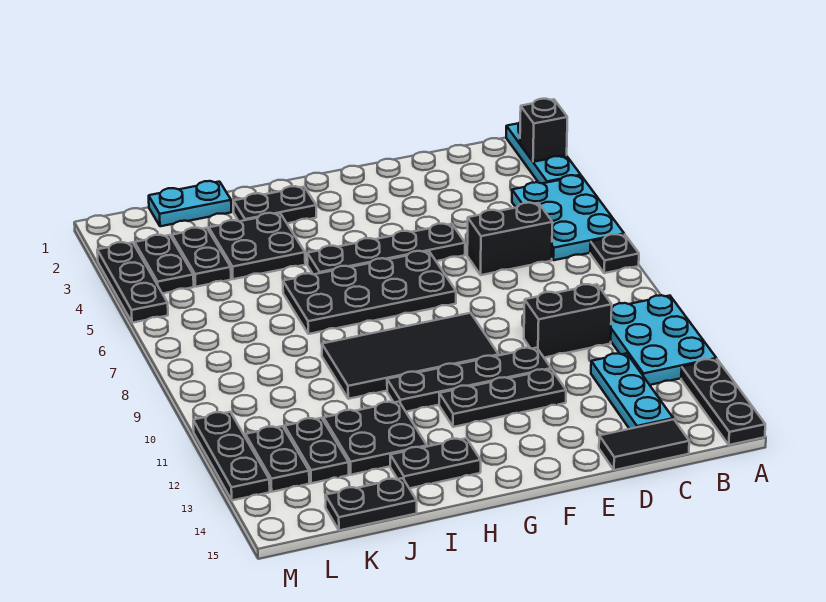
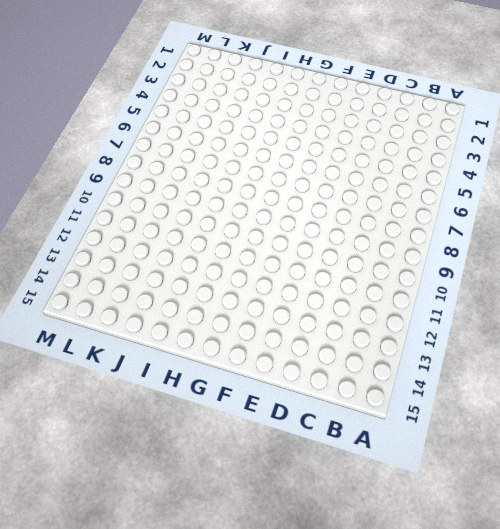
none -> cyan plate A1:A3 level 1
none -> cyan plate A4:B6 level 1
none -> black plate A7 level 1

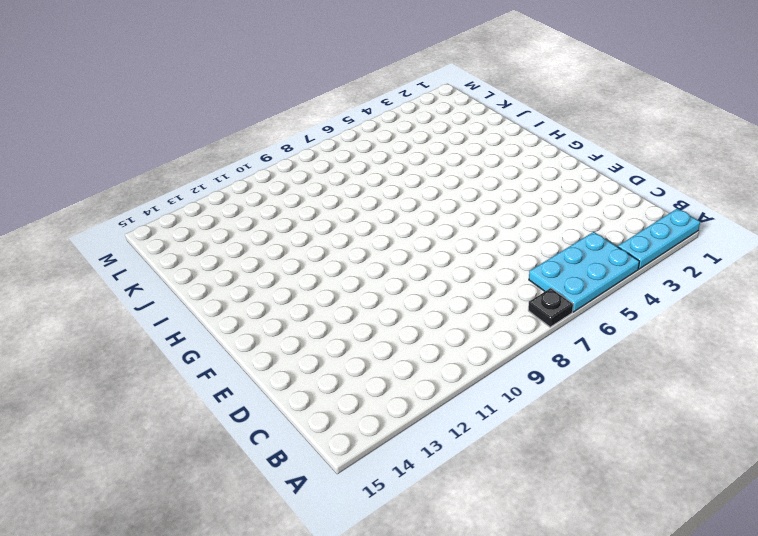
none -> cyan plate A10:B12 level 1
none -> black plate A13:A15 level 1
none -> black brick C6:D6 level 1

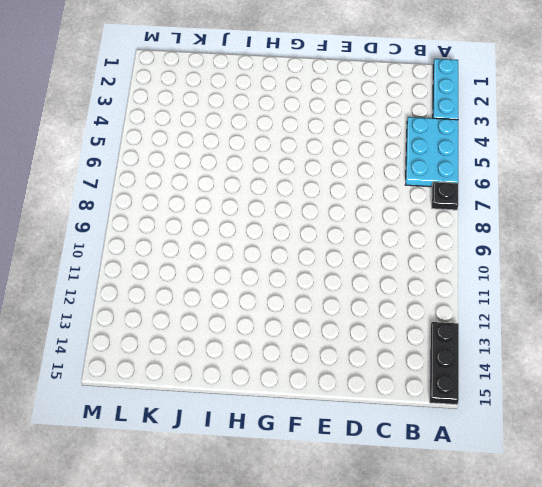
none -> cyan plate A10:B12 level 1
none -> black brick C6:D6 level 1
none -> black brick C10:D10 level 1

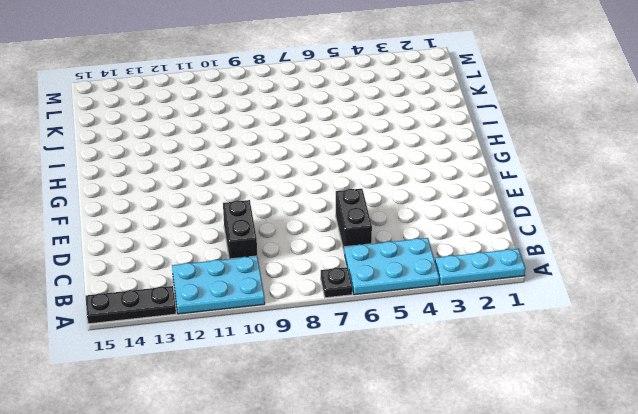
none -> cyan plate C12:C14 level 1
none -> black tile C15:D15 level 1
none -> black plate E5:H5 level 1

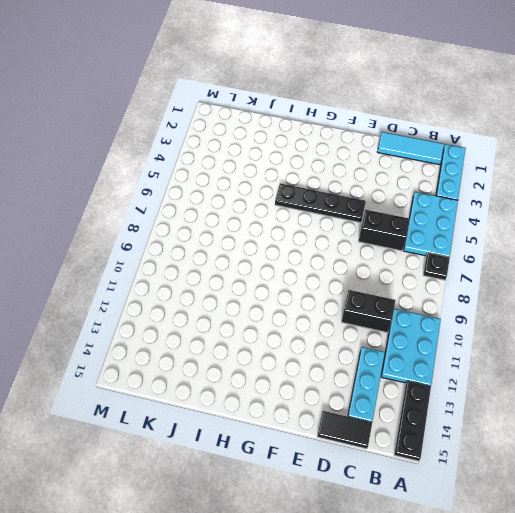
cyan tile B1:D1 level 1 -> none
none -> black plate E11:H11 level 1
none -> black plate E12:G12 level 1
none -> black plate F6:I7 level 1

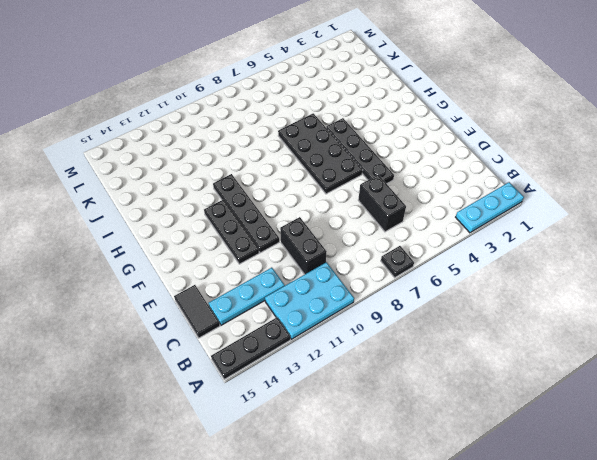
none -> cyan plate A4:B6 level 1
none -> black tile F9:I10 level 1
none -> black plate H2:I2 level 1

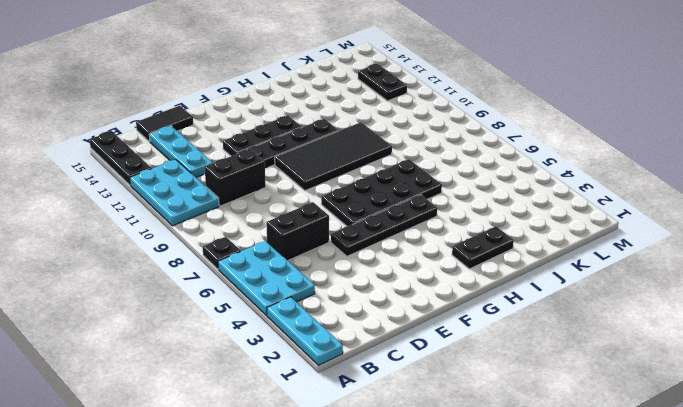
none -> black plate H14:I14 level 1
none -> black plate I3:J4 level 1
none -> black plate I12:J13 level 1

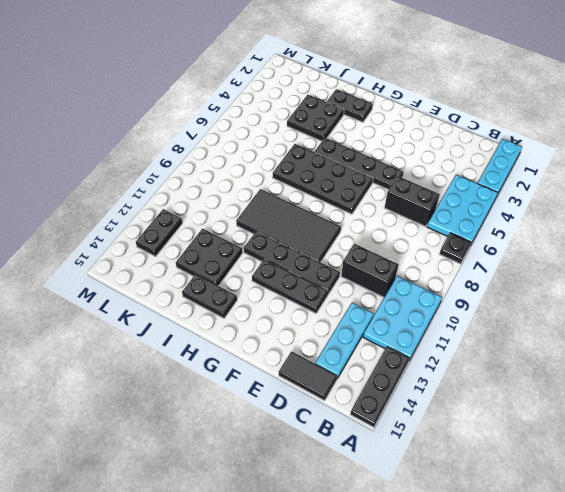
none -> cyan plate J1:K1 level 1
none -> black plate J15:K15 level 1
none -> black plate K3:K4 level 1

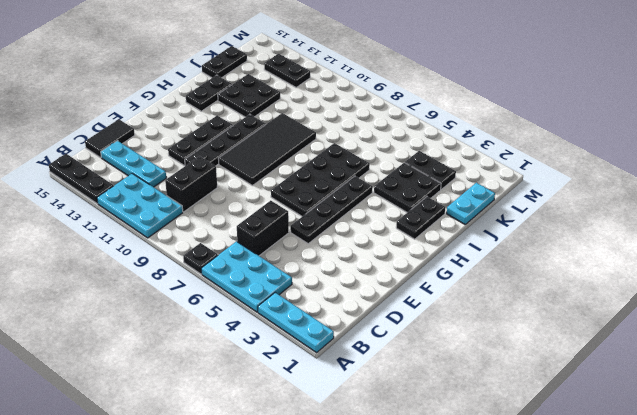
none -> black plate K12:K13 level 1
none -> black plate L3:L4 level 1
none -> black plate M3:M5 level 1

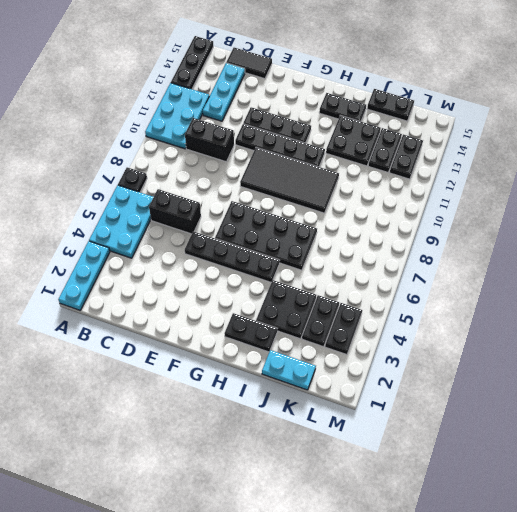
none -> black plate M3:M5 level 1
none -> black plate M11:M13 level 1
none -> black brick A2 level 2

